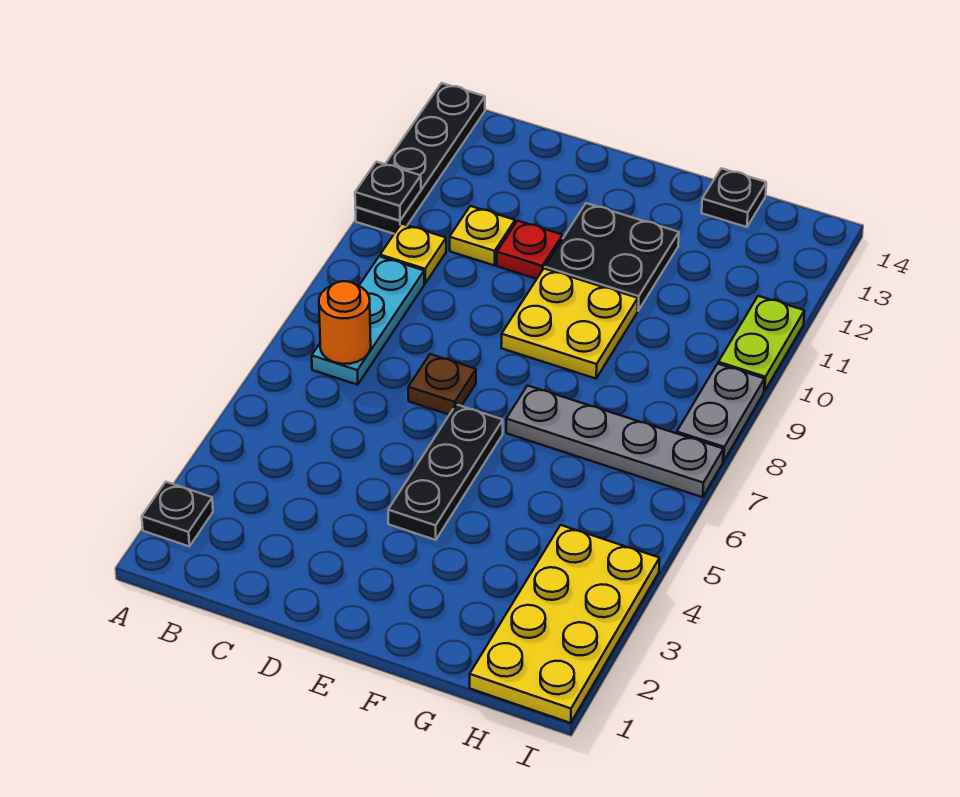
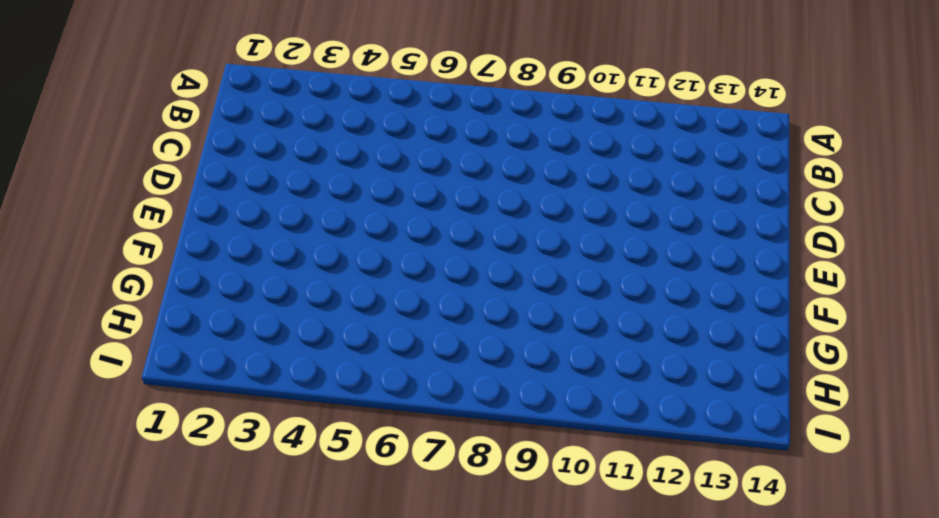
none -> black plate A2 level 1
none -> black plate A11:A14 level 1
none -> cyan plate B7:B9 level 1

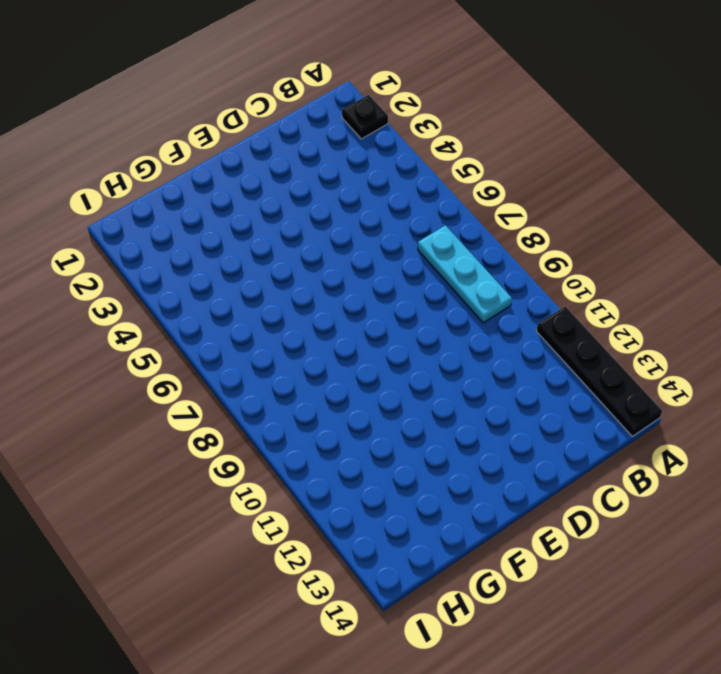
none -> yellow plate B10 level 1
none -> yellow plate C11 level 1
none -> brown plate D7 level 1

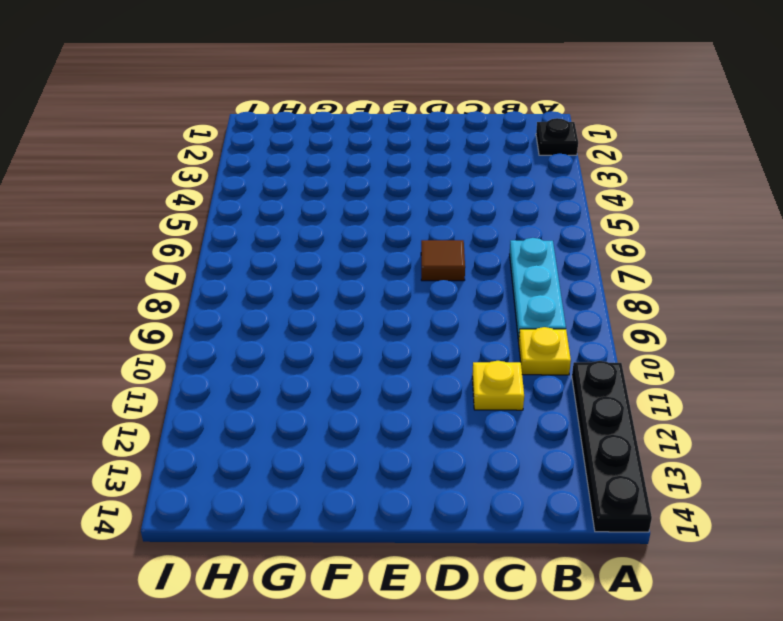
brown tile D7 level 1 -> brown plate D7 level 1
none -> red plate D11 level 1
none -> black plate E4:E6 level 1
none -> yellow plate E9:F10 level 1

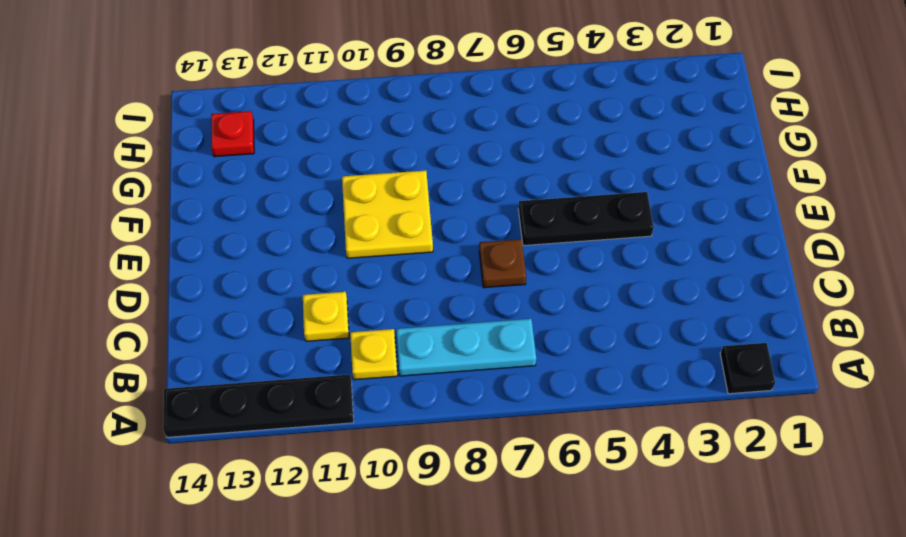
red plate H13 level 1 -> red plate D11 level 1
none -> black plate E11:F12 level 1
none -> grey plate F7:I7 level 1
none -> black plate G14 level 1

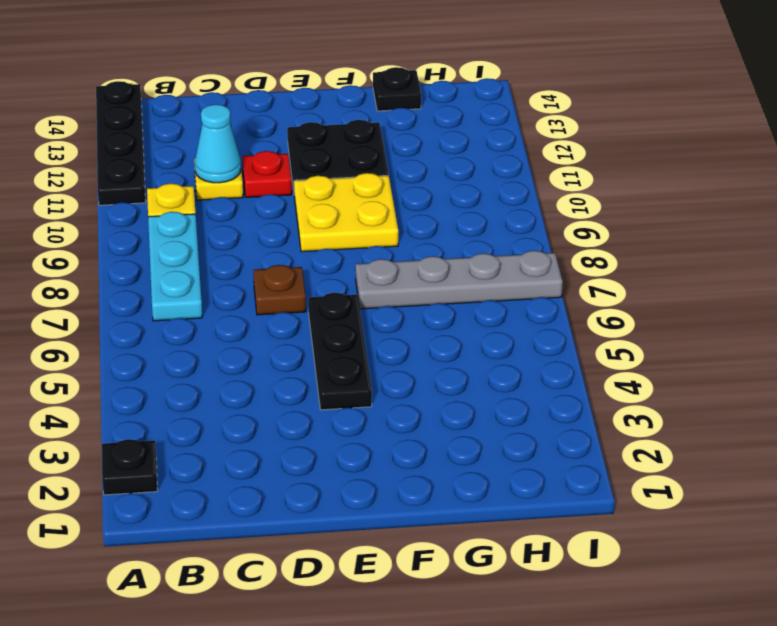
cyan cone C11 level 2 -> none
none -> yellow plate H1:I4 level 1
none -> grey plate I8:I9 level 1
none -> lime plate I10:I11 level 1

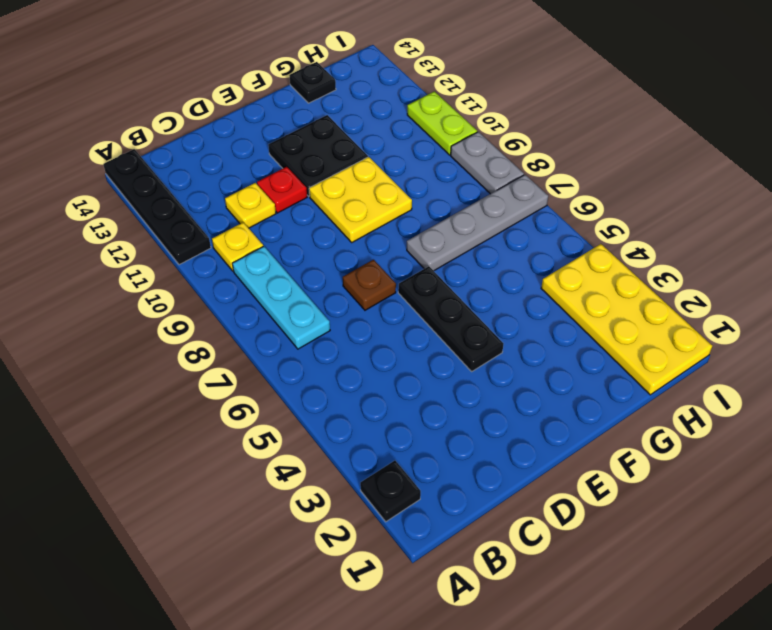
none -> black plate A11 level 2
none -> orange round brick B7 level 2

